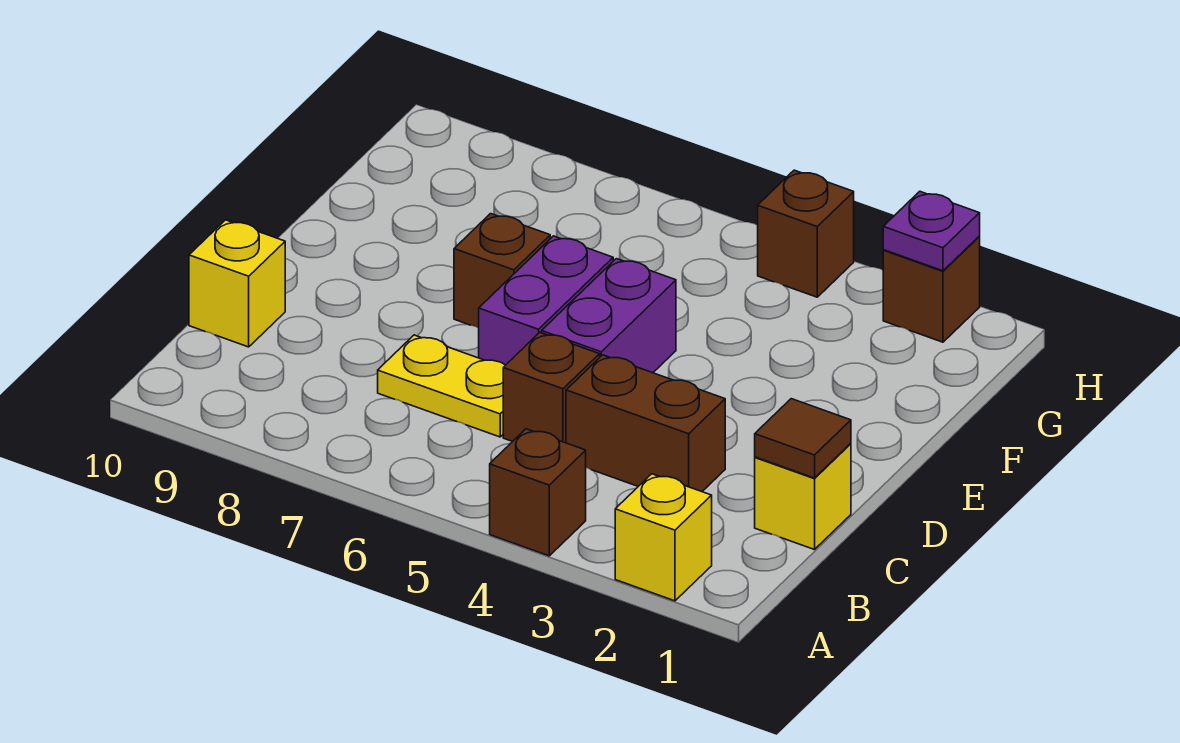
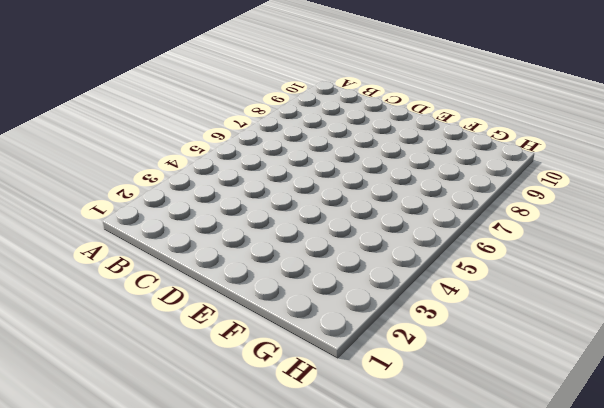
none -> yellow brick A2 level 1
none -> brown brick A4 level 1
none -> yellow brick C1 level 1

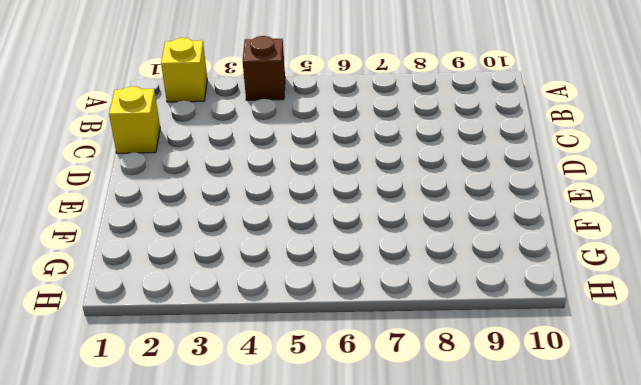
none -> brown brick C3:C4 level 1
none -> brown brick C5 level 1
none -> yellow plate C6:C7 level 1

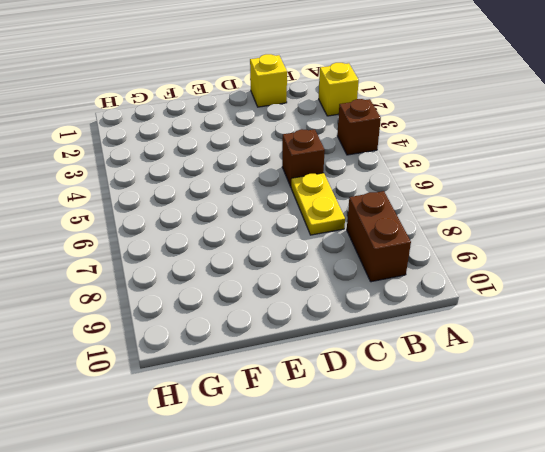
brown brick B8:B9 level 1 -> brown brick C3:C4 level 1
none -> yellow brick C10 level 1
none -> purple brick D5:E5 level 1
none -> purple brick D6:E6 level 1

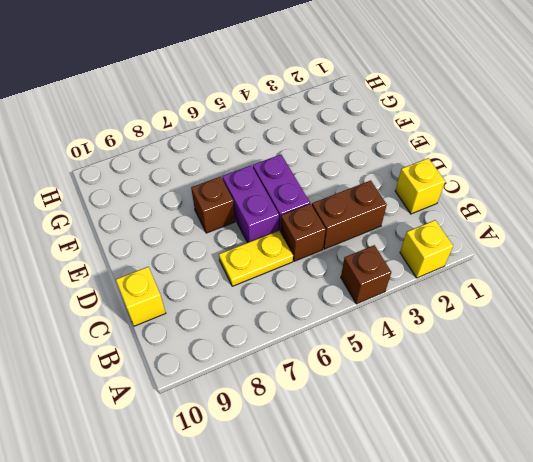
none -> brown brick H2 level 1
none -> brown brick H4 level 1
none -> brown tile C1 level 2

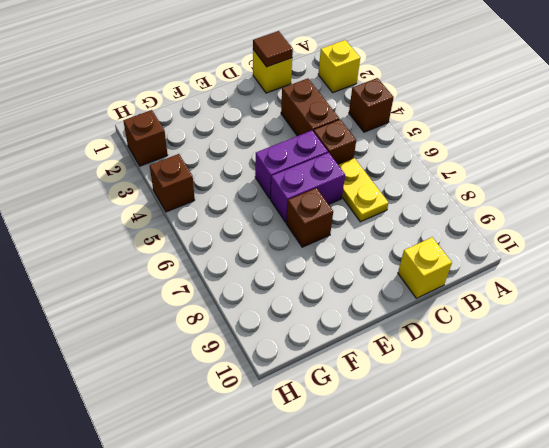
none -> purple plate H2 level 2

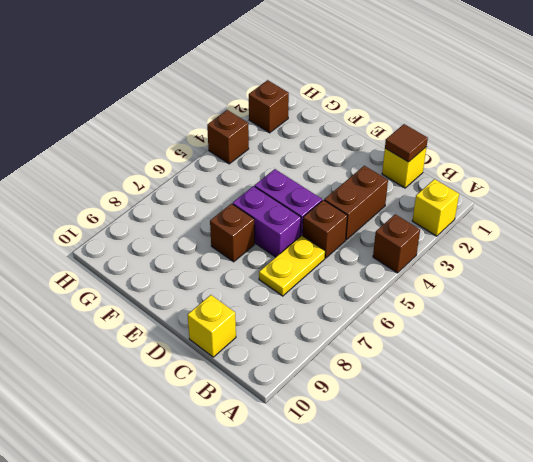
none -> purple plate H2 level 2

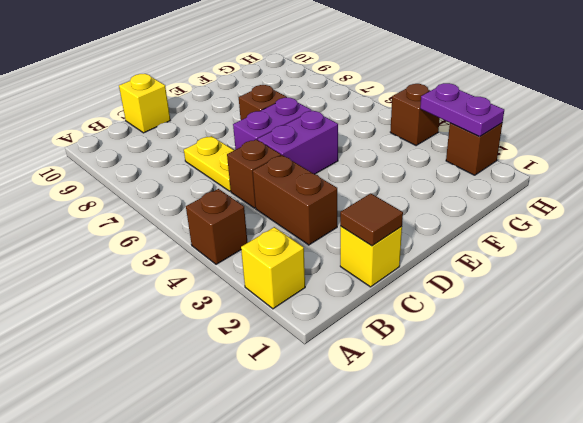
purple plate H2:H3 level 2 -> purple plate H2 level 2

